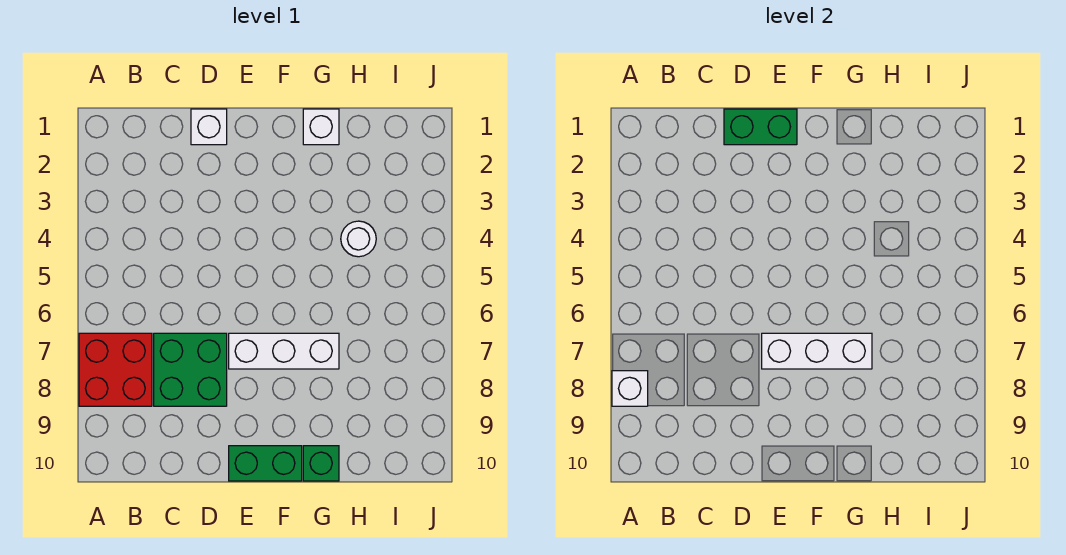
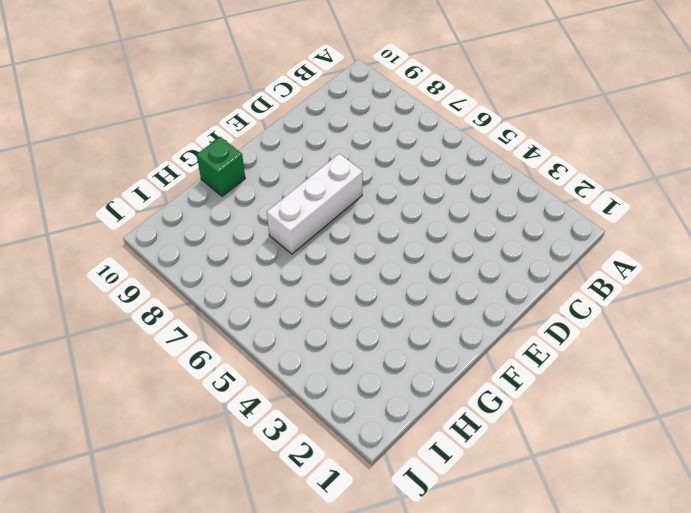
none -> red brick A7:B8 level 1
none -> green brick C7:D8 level 1

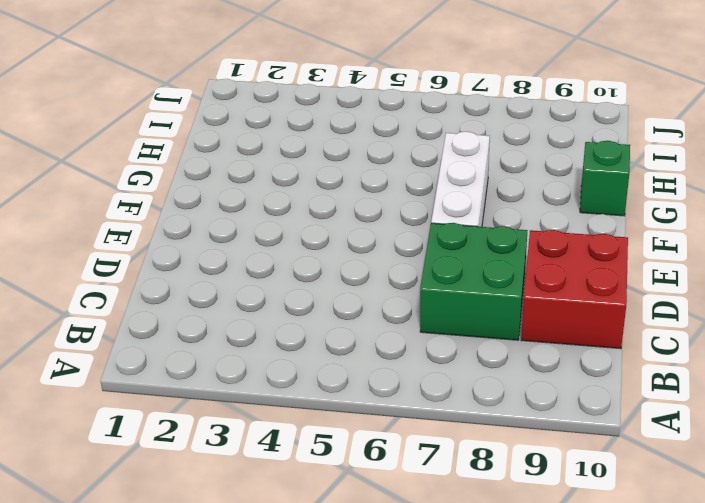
red brick C9:D10 level 1 -> red brick A7:B8 level 1
none -> white brick D1 level 1
none -> green brick E10:F10 level 1

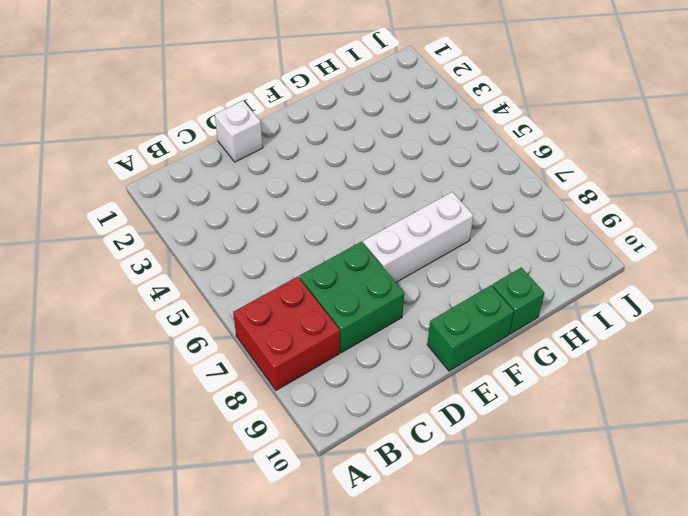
none -> white brick G1 level 1
none -> white round brick H4 level 1

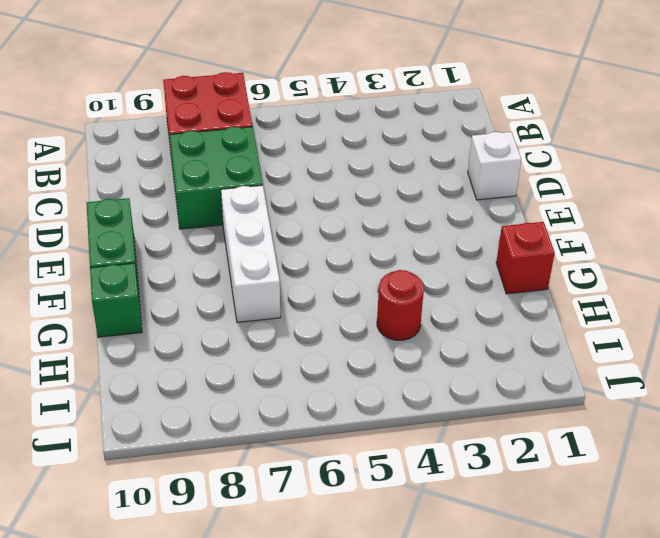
red brick G1 level 1 -> white brick G1 level 1
red round brick H4 level 1 -> white round brick H4 level 1
none -> white brick A8 level 2
none -> green brick D1:E1 level 2

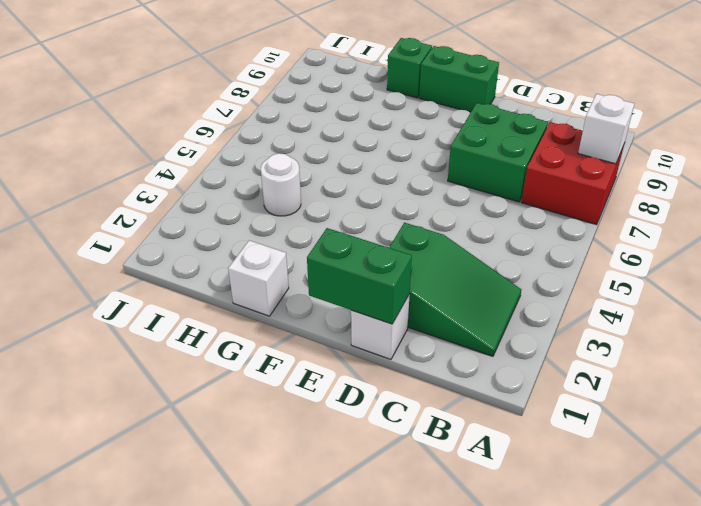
green slope B2:D3 level 1 top D -> none
none -> white brick E7:G7 level 1
none -> white brick E7:G7 level 2

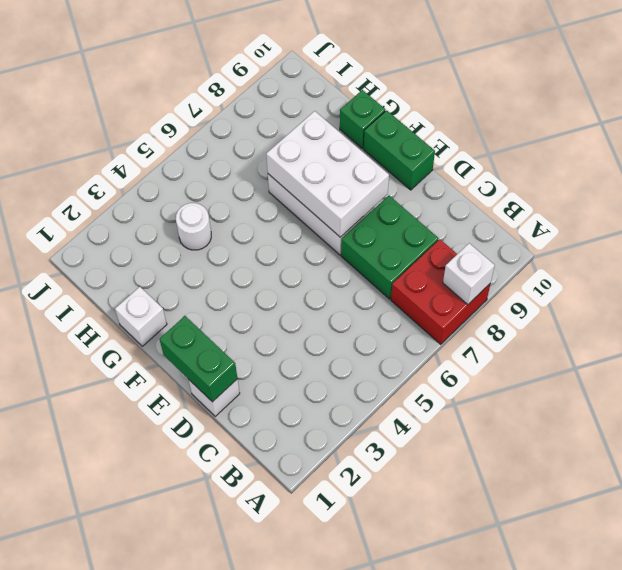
white brick E7:G8 level 2 -> white brick E7:G7 level 2

